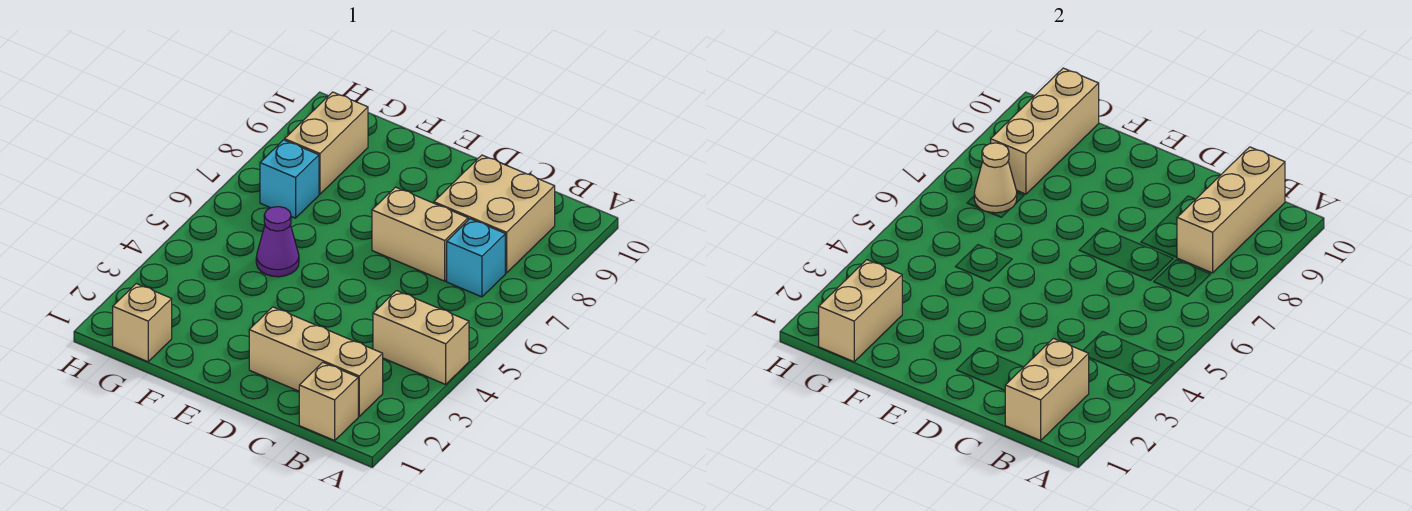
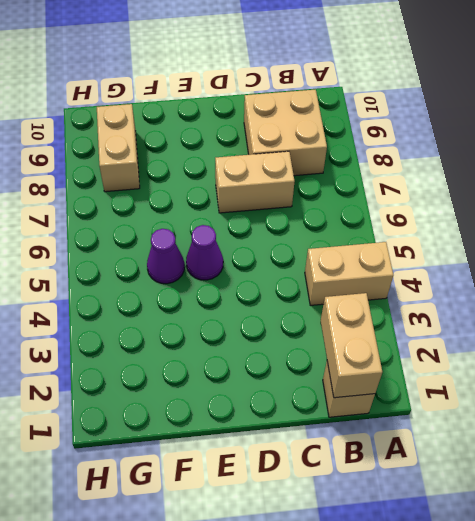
purple cone E5 level 1 -> none
none -> tan brick B2:D2 level 1
none -> cyan brick B7 level 1
none -> tan brick G1 level 1

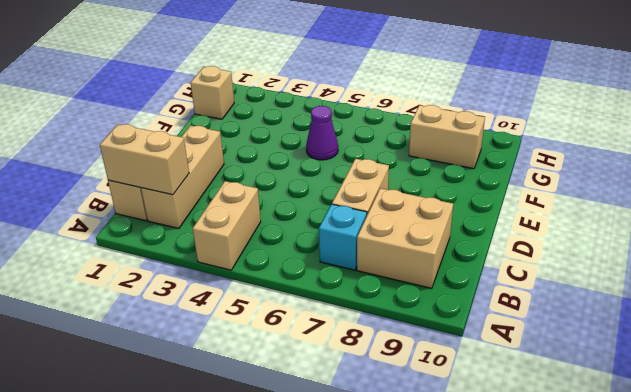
none -> cyan brick G7 level 1
none -> tan brick B8:B10 level 2
none -> tan brick G1:G2 level 2

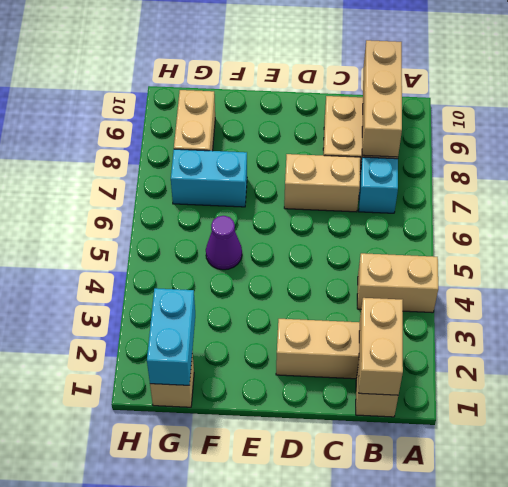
cyan brick F7:G7 level 1 -> cyan brick G7 level 1
cyan brick G1:G2 level 2 -> tan brick G1:G2 level 2
none -> tan cone G7 level 2
none -> tan brick G8:G10 level 2

